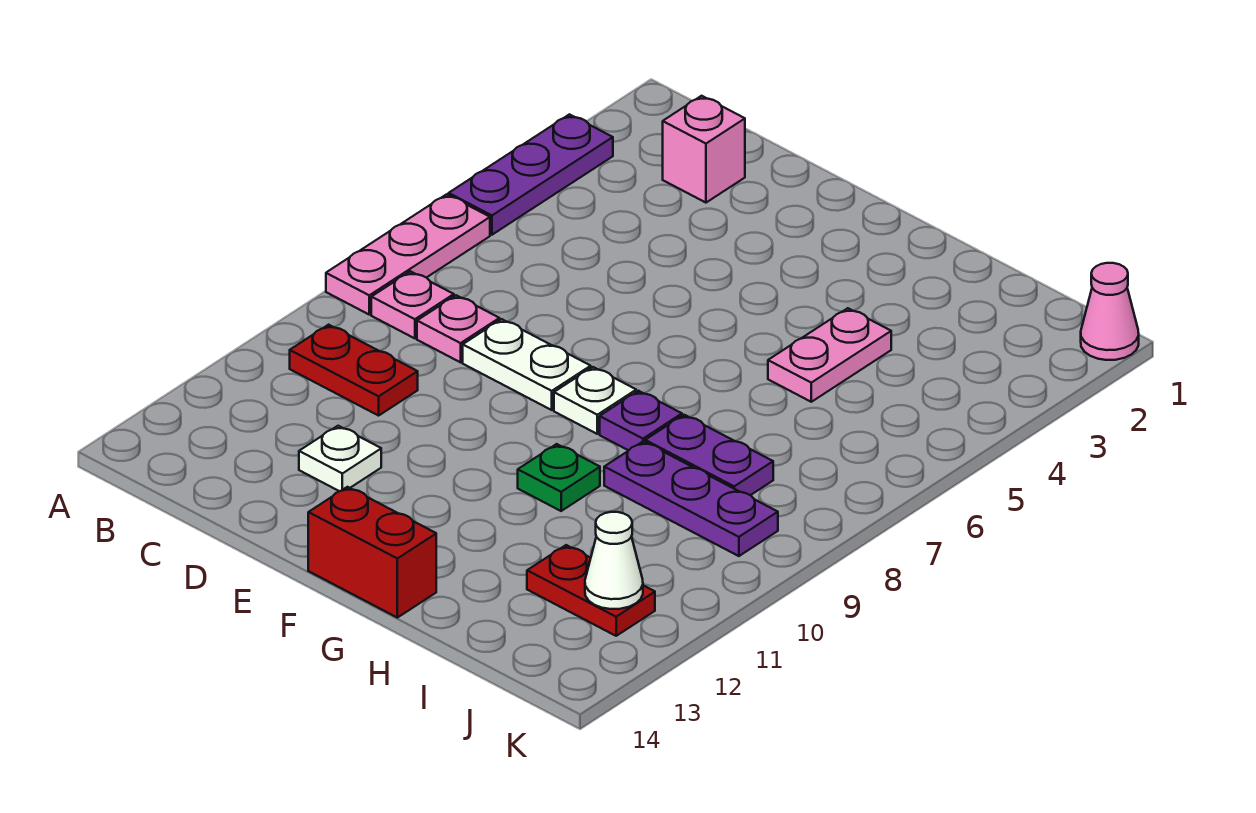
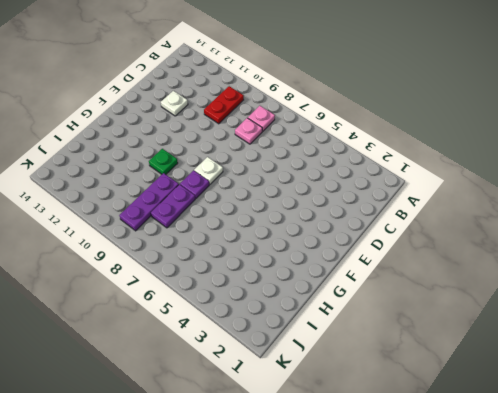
none -> purple plate A3:A5 level 1
none -> pink plate A6:A8 level 1
none -> pink brick C2 level 1

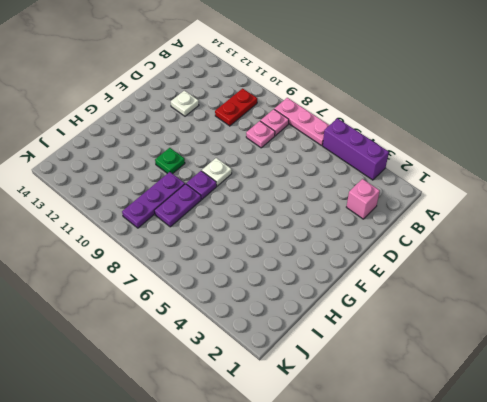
purple brick A3:A5 level 1 -> purple plate A3:A5 level 1
none -> white plate D8:E8 level 1
none -> red brick F14:G14 level 1
none -> pink plate H4:H5 level 1

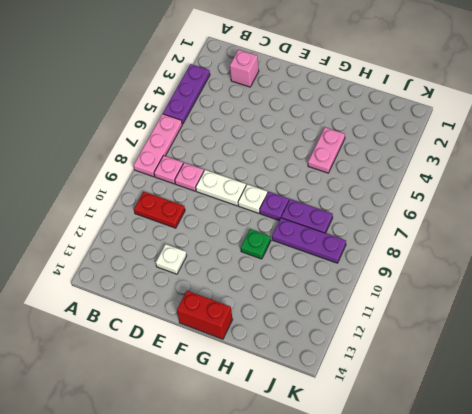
none -> red plate I12:J12 level 1
none -> pink cone K1 level 1
none -> white cone J12 level 2

